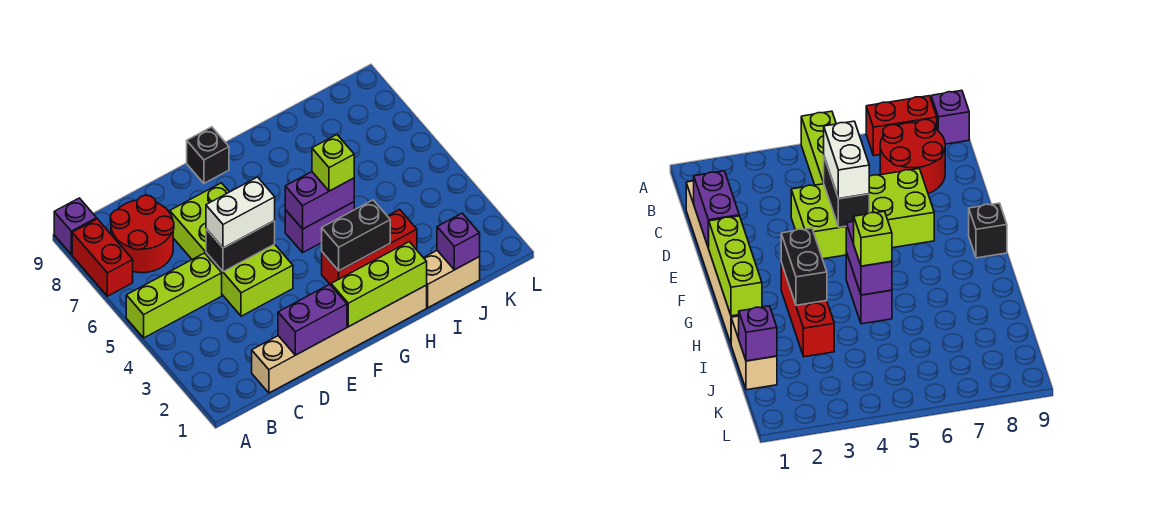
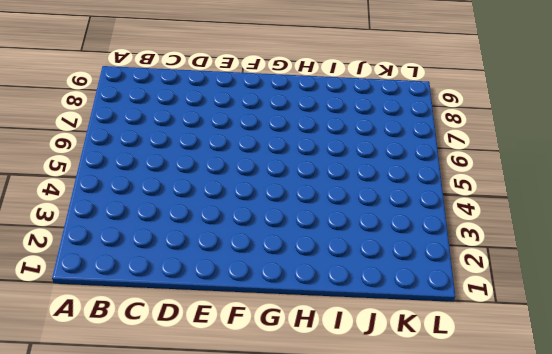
none -> lime brick A5:C5 level 1
none -> red brick A7:A8 level 1
none -> purple brick A9 level 1

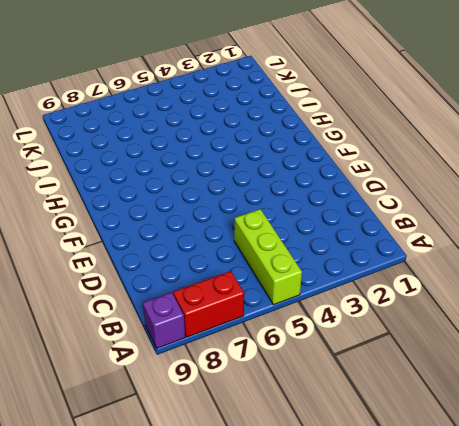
none -> red round brick B7:C8 level 1
none -> tan brick C1:H1 level 1
none -> lime brick D4:E7 level 1

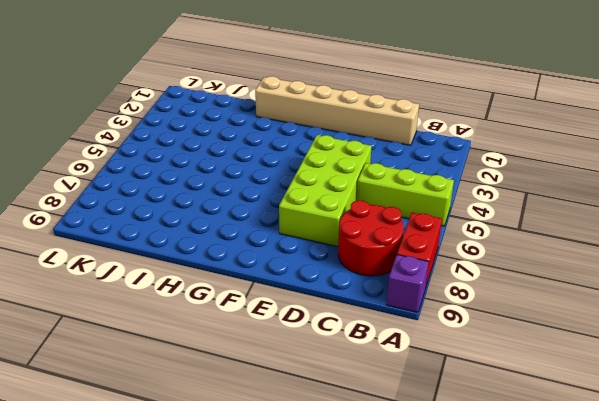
none -> black brick F9 level 1
none -> red brick G3:I3 level 1
none -> purple brick G5:H5 level 1

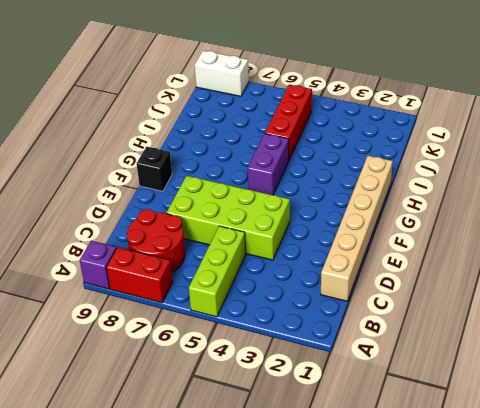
red brick I5:K5 level 1 -> red brick G3:I3 level 1
white brick L8:L9 level 1 -> white brick D5:E5 level 3
none -> tan brick I1:J1 level 1
none -> purple brick D1:E1 level 2
none -> black brick D5:E5 level 2

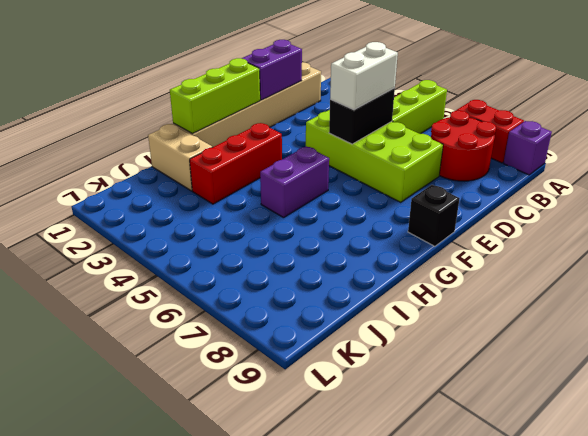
tan brick I1:I2 level 1 -> tan brick I1:J1 level 1
none -> black brick G3:H3 level 2
none -> purple brick G5:H5 level 2
none -> purple brick J1 level 2

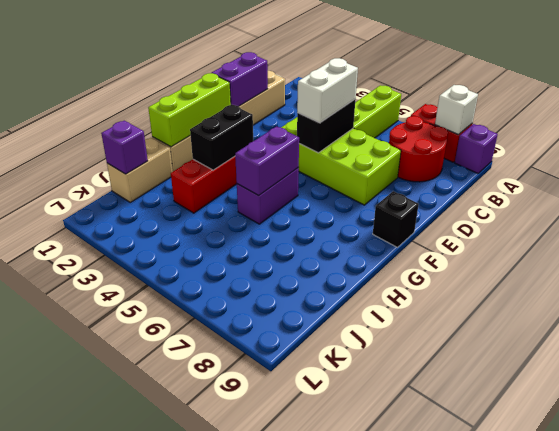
white brick A8 level 2 -> none
none -> lime brick H5 level 3

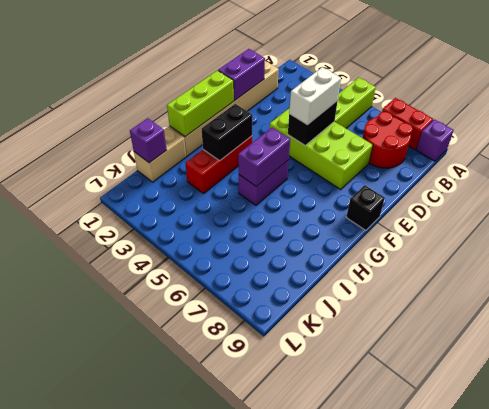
none -> lime brick H5 level 3

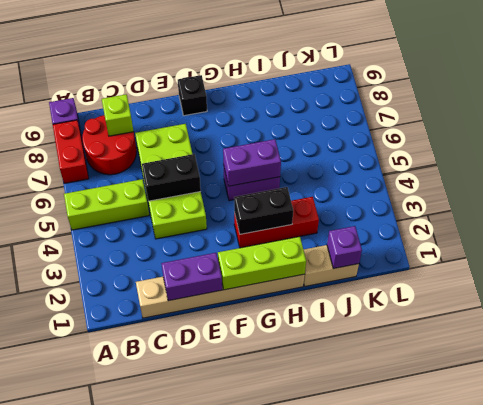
lime brick C8 level 2 -> lime brick H5 level 3
none -> white brick D5:E5 level 3

